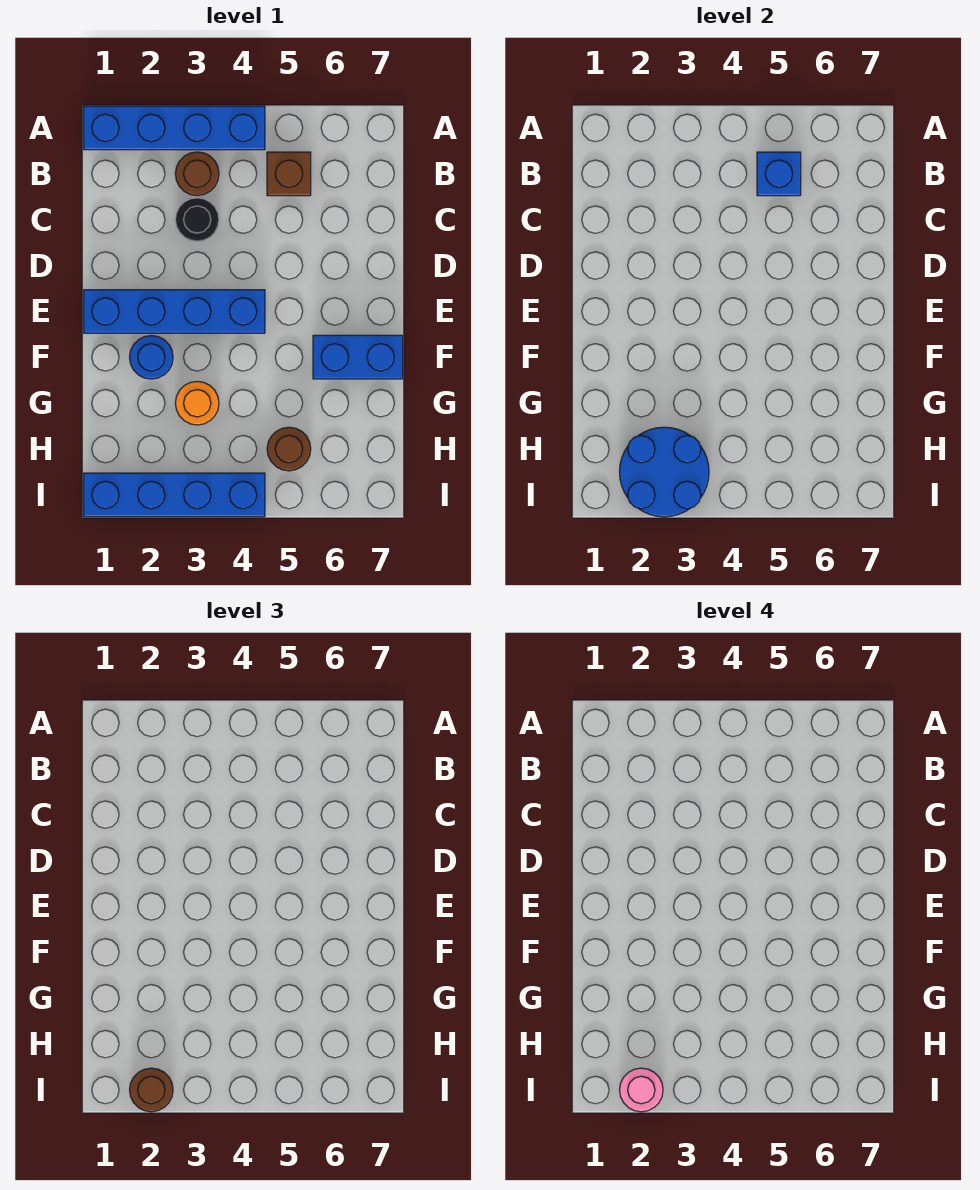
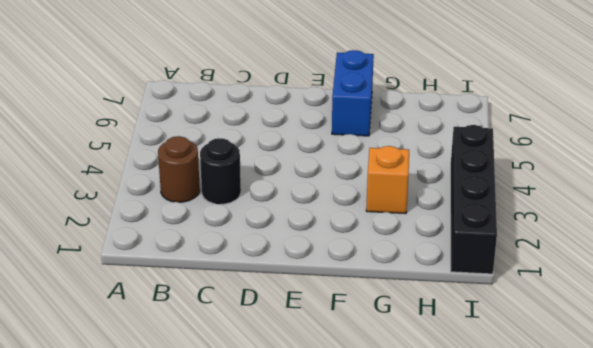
orange brick G3 level 1 -> orange round brick G3 level 1
black brick I1:I4 level 1 -> blue brick I1:I4 level 1
none -> blue brick A1:A4 level 1
none -> brown brick B5 level 1
none -> blue brick E1:E4 level 1

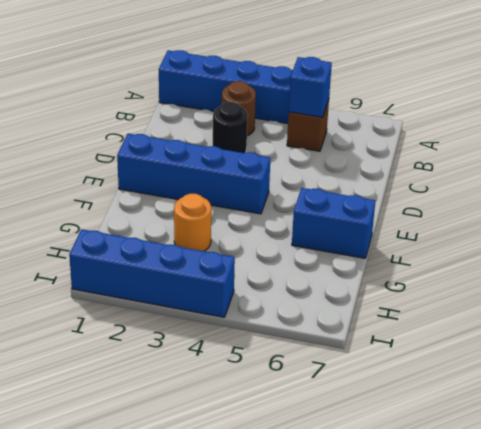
none -> blue round brick F2 level 1
none -> brown round brick H5 level 1
none -> blue round brick H2:I3 level 2

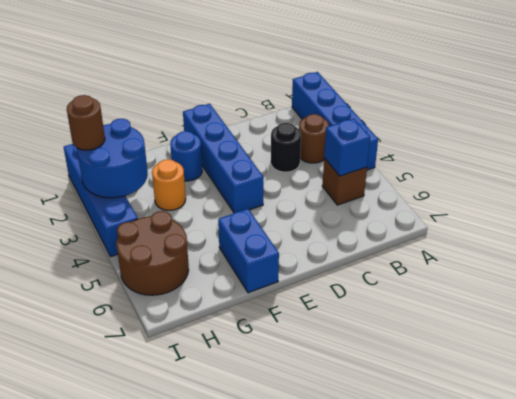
brown round brick H5:I6 level 1 -> brown round brick H5 level 1
none -> pink round brick I2 level 4

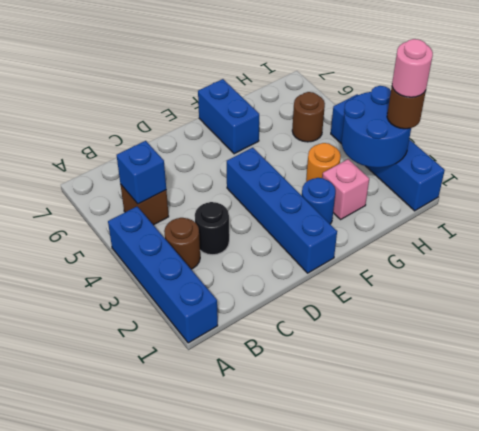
pink brick G2 level 1 -> none

